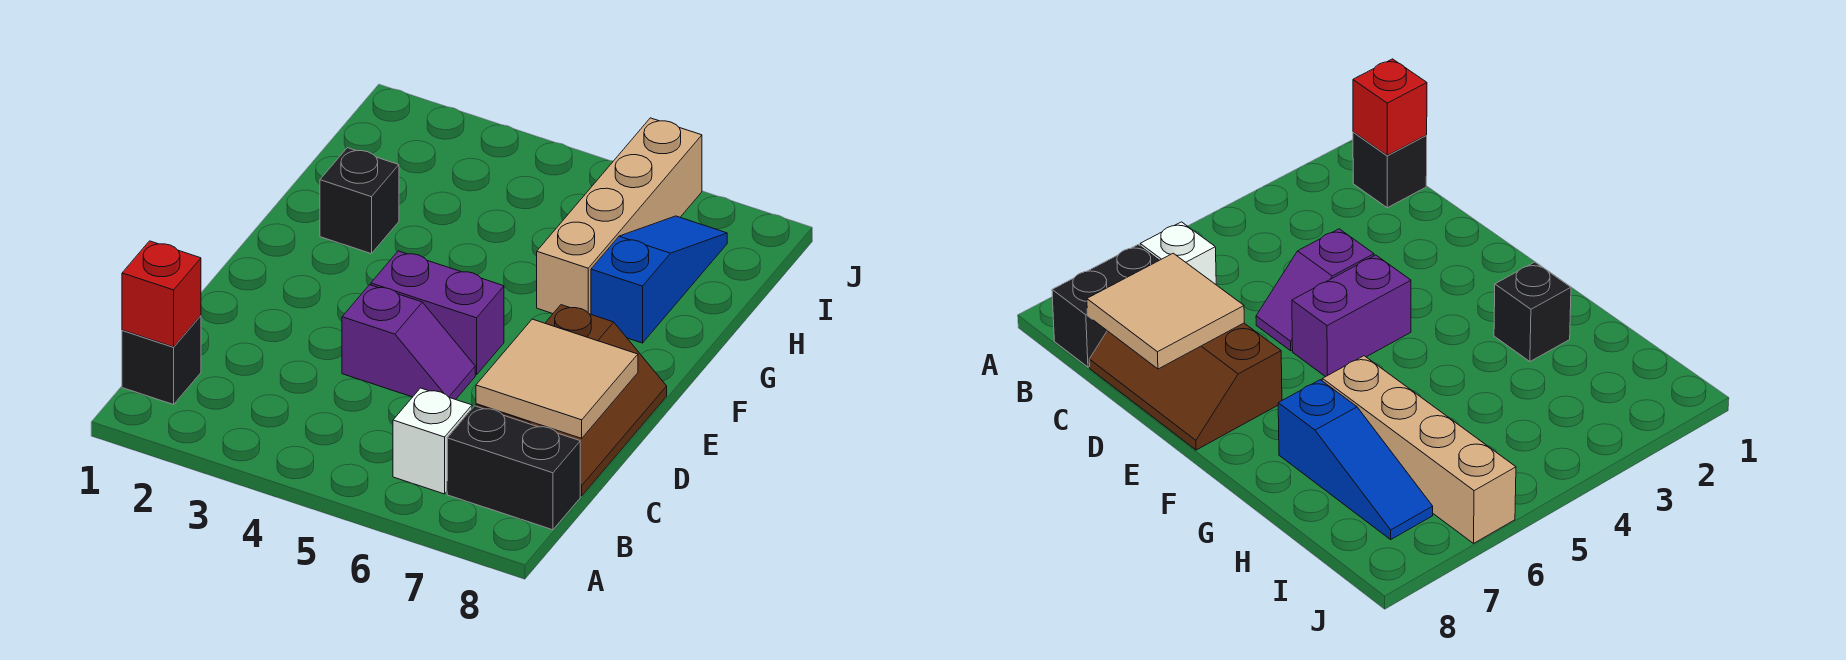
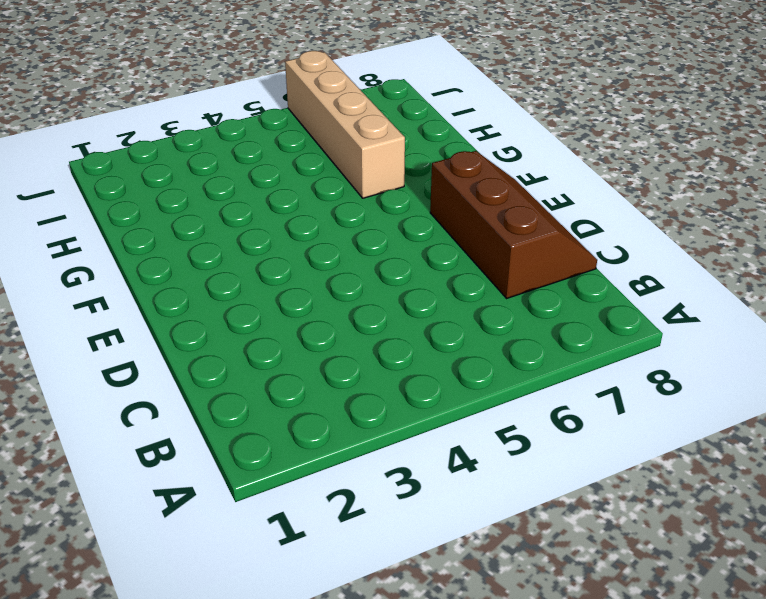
none -> black brick B1 level 1
none -> white brick B6 level 1

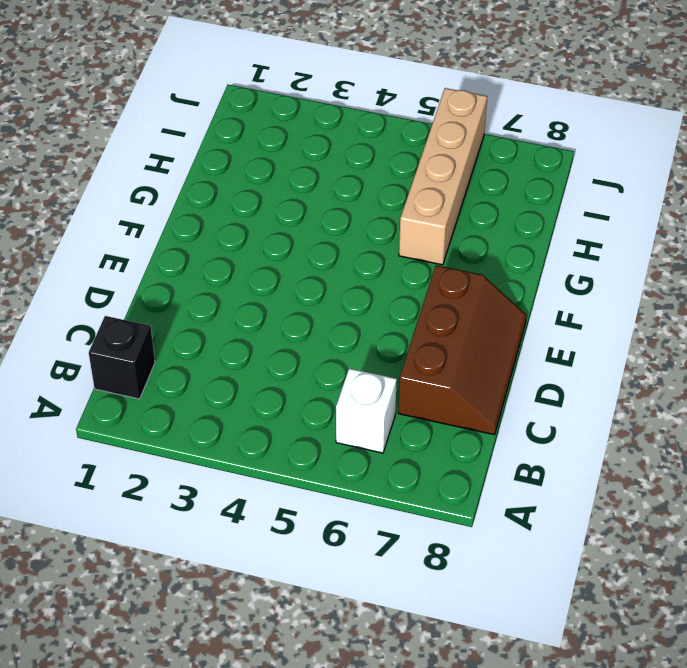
none -> black brick B7:B8 level 1
none -> purple slope D4:D5 level 1 top 4

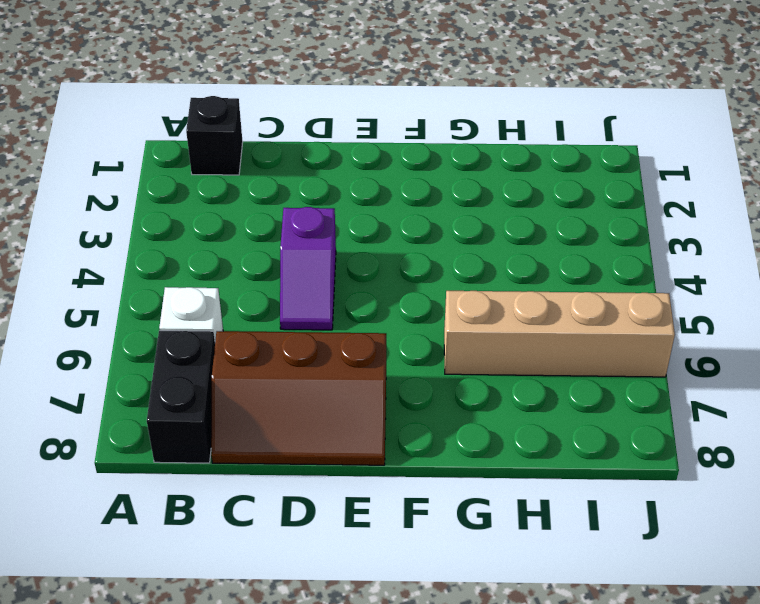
none -> purple brick E4:E5 level 1
none -> black brick G2 level 1

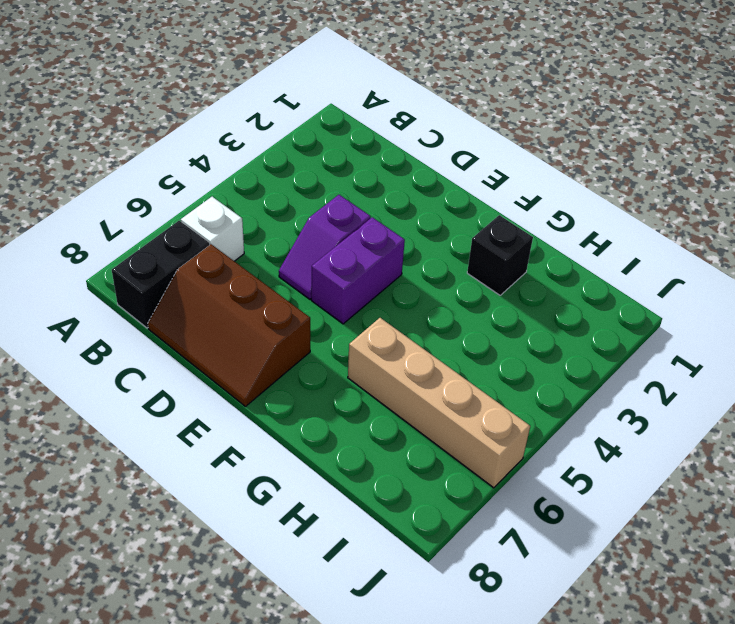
none -> black brick B1 level 1
none -> blue slope G7:I7 level 1 top G

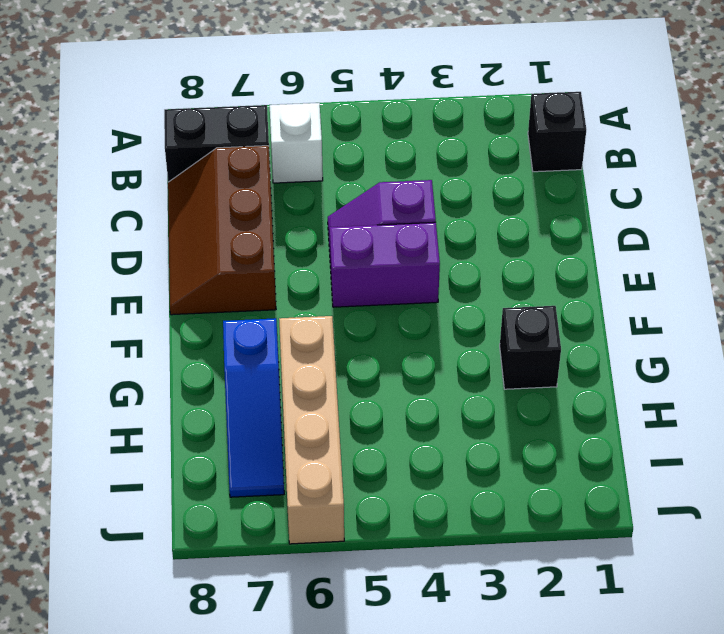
none -> red brick B1 level 2
none -> tan tile C7:D8 level 2

